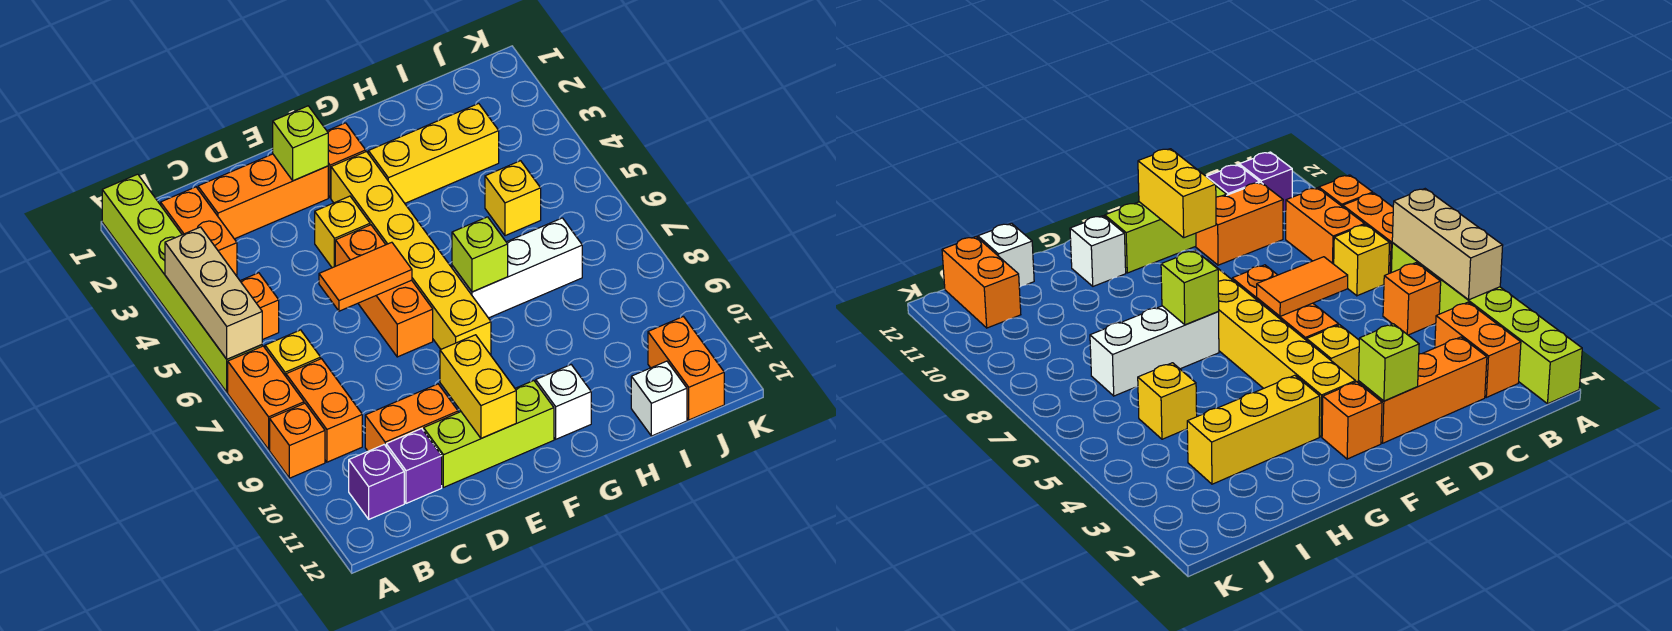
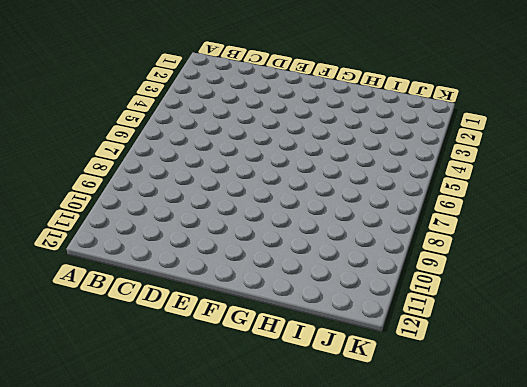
none -> lime brick A1:A6 level 1
none -> orange brick A7:A8 level 1
none -> orange brick A9 level 1

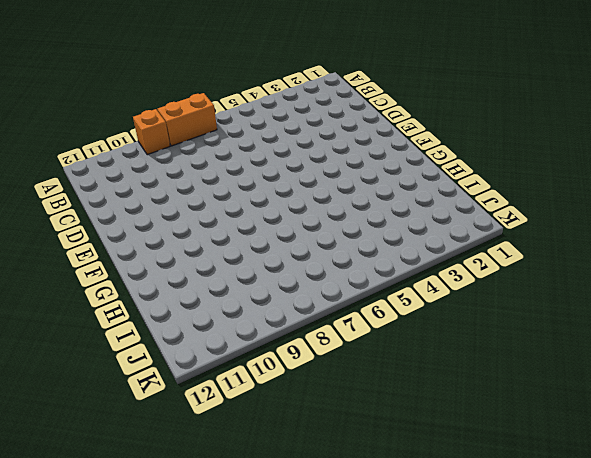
none -> lime brick A1:A6 level 1
none -> orange brick B2:B3 level 1
none -> orange brick B5 level 1

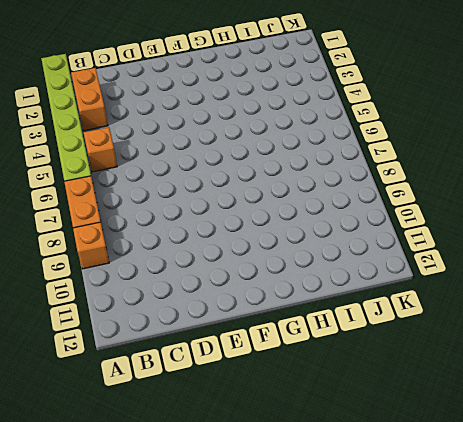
none -> yellow brick B7 level 1
none -> orange brick B8:B9 level 1
none -> purple brick B11 level 1

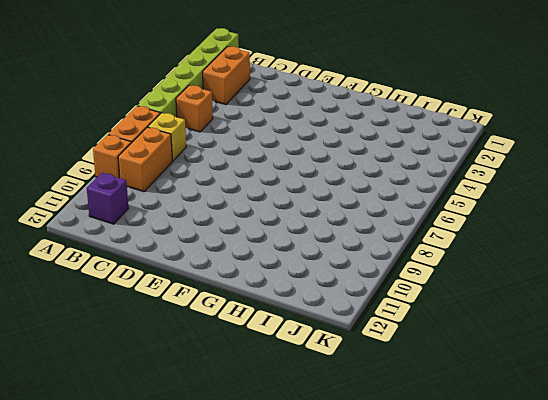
none -> orange brick C2:E2 level 1
none -> orange brick C10:D10 level 1
none -> purple brick C11 level 1

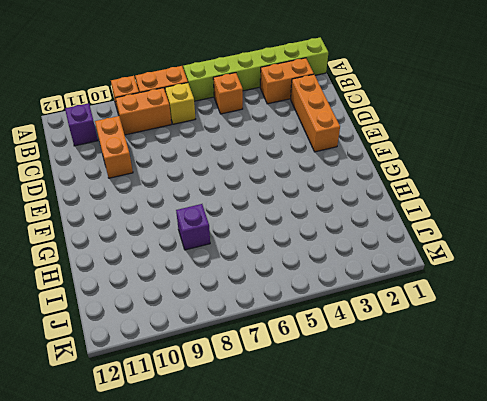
purple brick H8 level 1 -> purple brick C11 level 1
none -> lime brick D11:F11 level 1
none -> yellow brick E4 level 1
none -> orange brick E5:E7 level 1

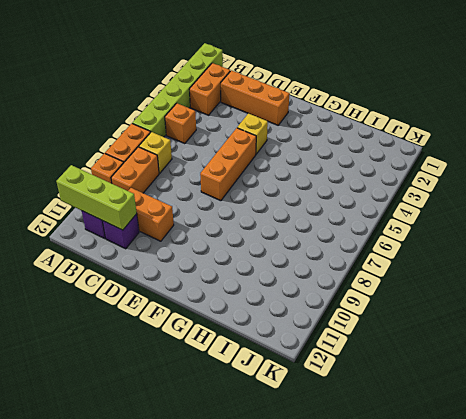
lime brick A11:C11 level 2 -> lime brick D11:F11 level 1
none -> orange brick F2 level 1
none -> yellow brick F3:F8 level 1
none -> yellow brick G3:I3 level 1

